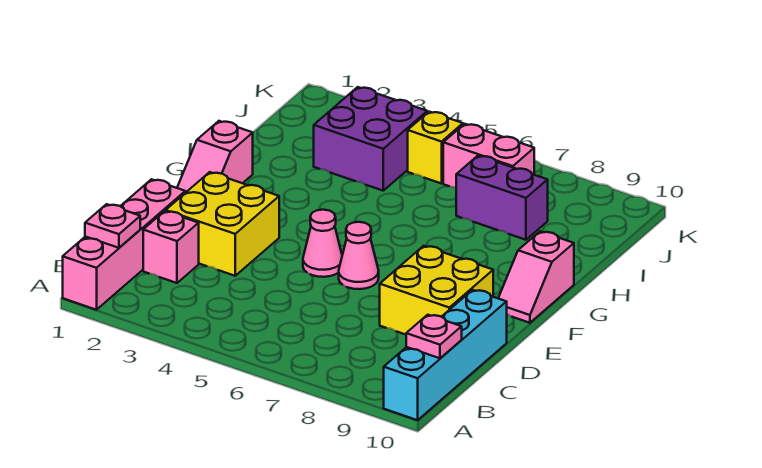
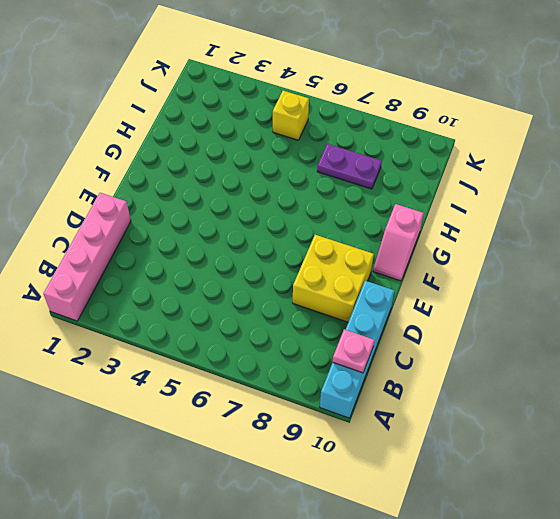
purple plate I7:I8 level 1 -> purple brick I7:I8 level 1
none -> pink brick C2 level 1
none -> yellow brick D2:E3 level 1
none -> pink cone E5 level 1

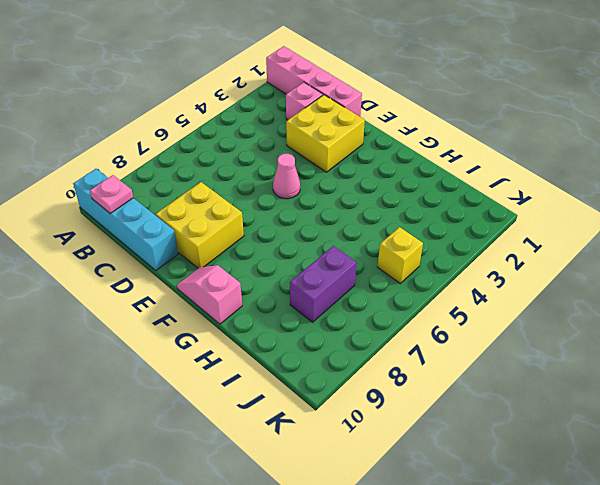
none -> pink cone E6 level 1
none -> pink slope F1:G1 level 1 top G
none -> purple brick I3:J4 level 1

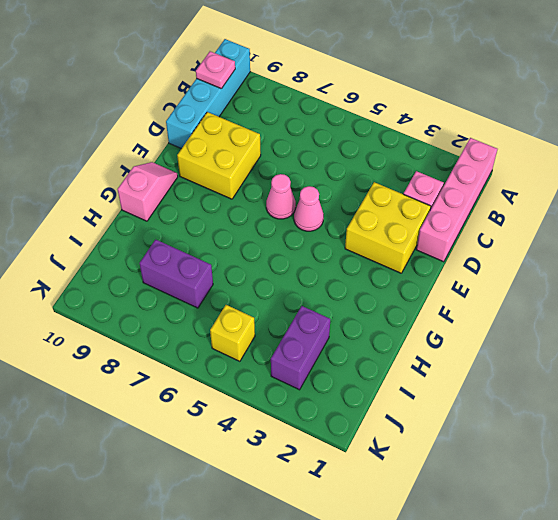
purple brick I3:J3 level 1 -> purple brick I3:J4 level 1
none -> pink slope F1:G1 level 1 top G
none -> pink brick J6:J7 level 1
none -> pink plate B1 level 2

